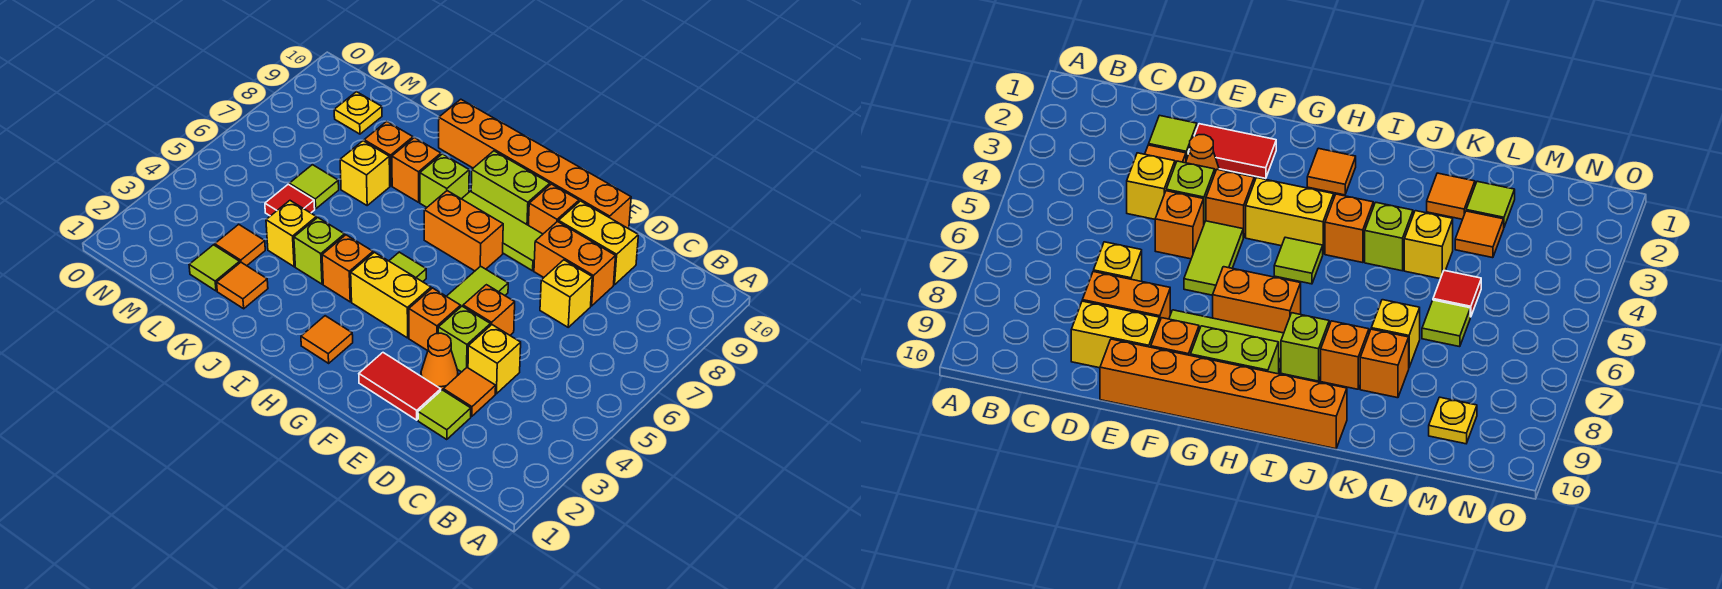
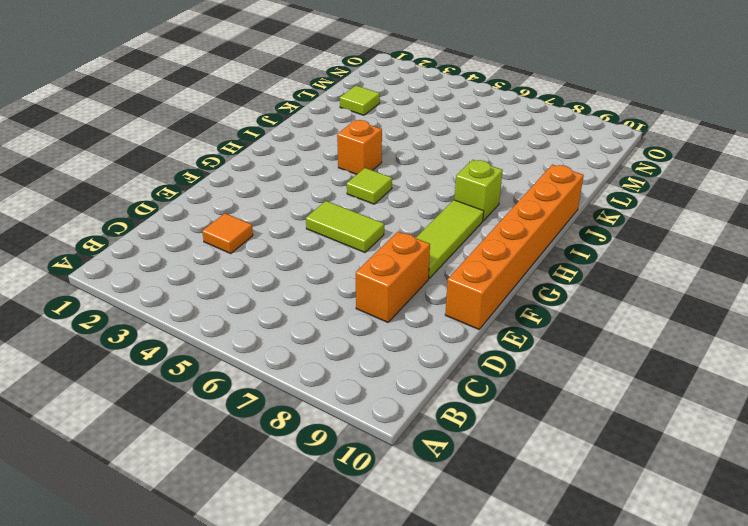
none -> lime tile D2 level 1
none -> yellow brick D4 level 1
none -> yellow brick D7 level 1
none -> yellow brick D9:E9 level 1

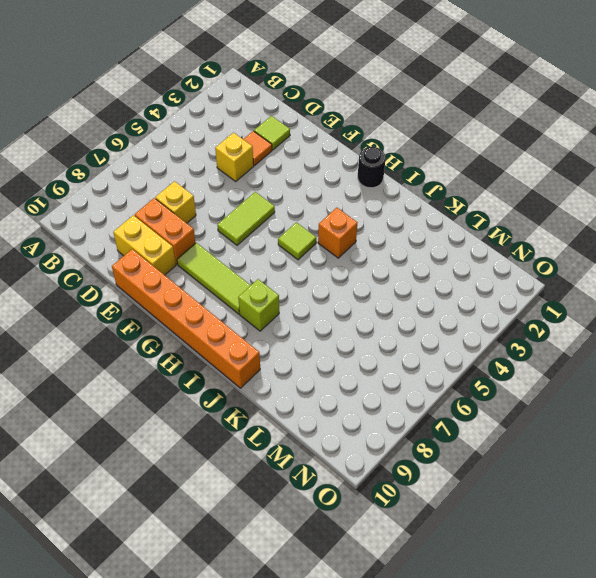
black round brick H1 level 1 -> none
none -> red tile E2:F2 level 1
none -> orange cone E3 level 1
none -> lime brick E4 level 1
none -> orange brick E5 level 1

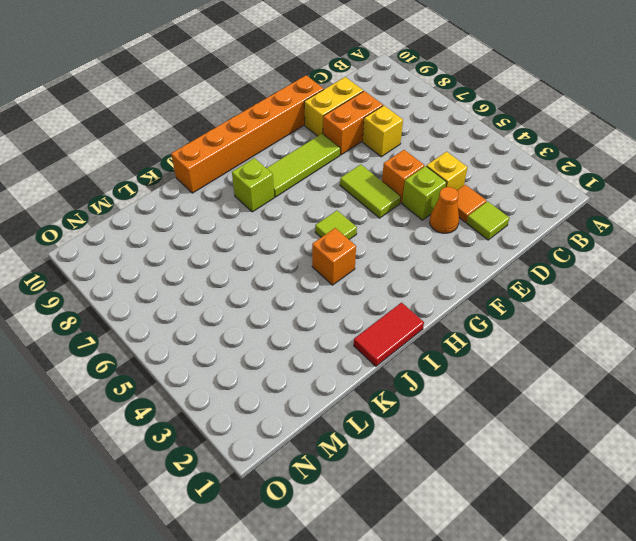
red tile I1:J1 level 1 -> red tile E2:F2 level 1
none -> orange brick F4 level 1
none -> orange brick F9 level 1
none -> yellow brick G4:H4 level 1
none -> orange brick G7:H7 level 1

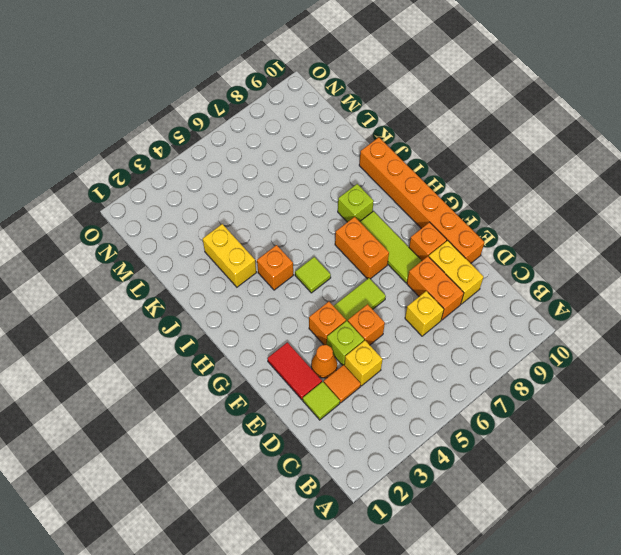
yellow brick J3:K3 level 1 -> yellow brick G4:H4 level 1
none -> lime brick G9:H9 level 1
none -> orange tile H2 level 1
none -> lime brick J4 level 1
none -> orange brick J8 level 1

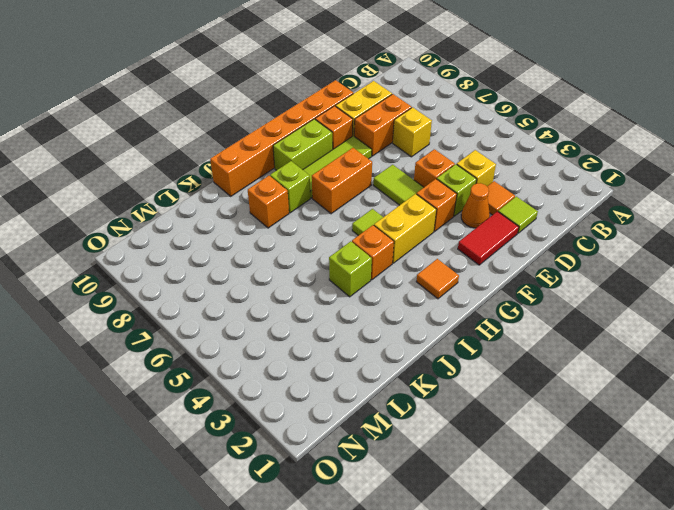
none -> orange tile K2 level 1
none -> yellow brick K4 level 1
none -> yellow brick K7 level 1
none -> orange brick K8 level 1

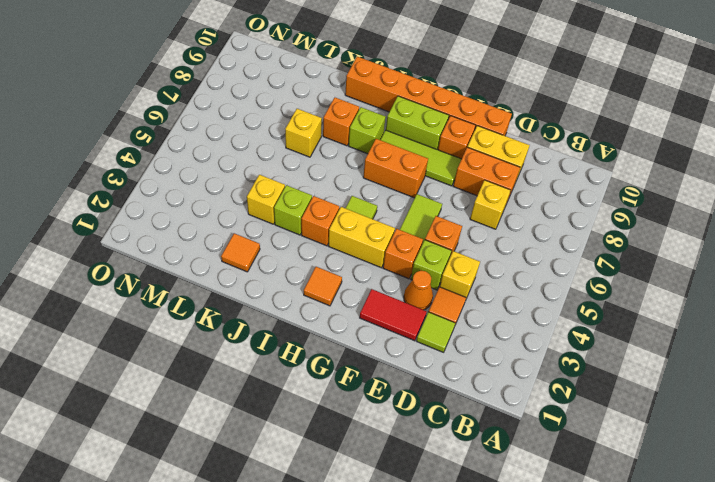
none -> orange brick K8 level 1
none -> lime tile L2 level 1
none -> orange tile L3 level 1
none -> red tile L5 level 1

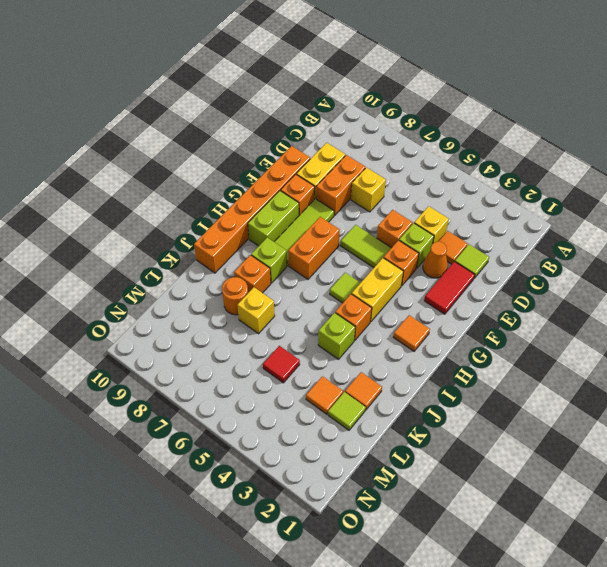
orange round brick K8 level 1 -> orange brick K8 level 1
none -> yellow brick K4 level 1
none -> lime tile L6 level 1
none -> yellow plate M9 level 1

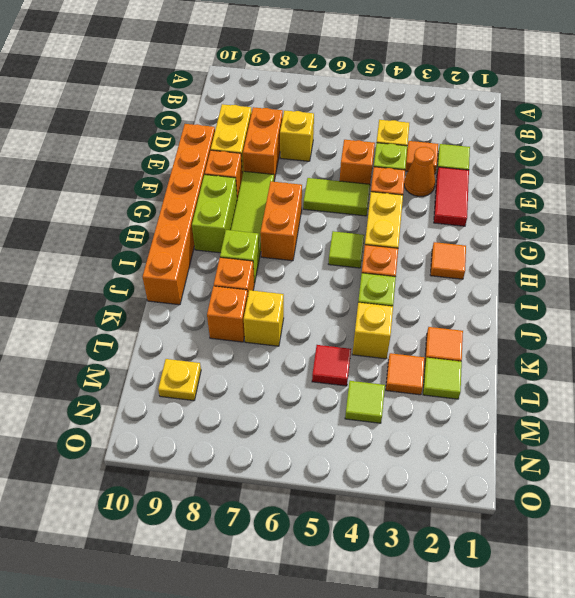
lime tile M4 level 1 -> lime tile L6 level 1

